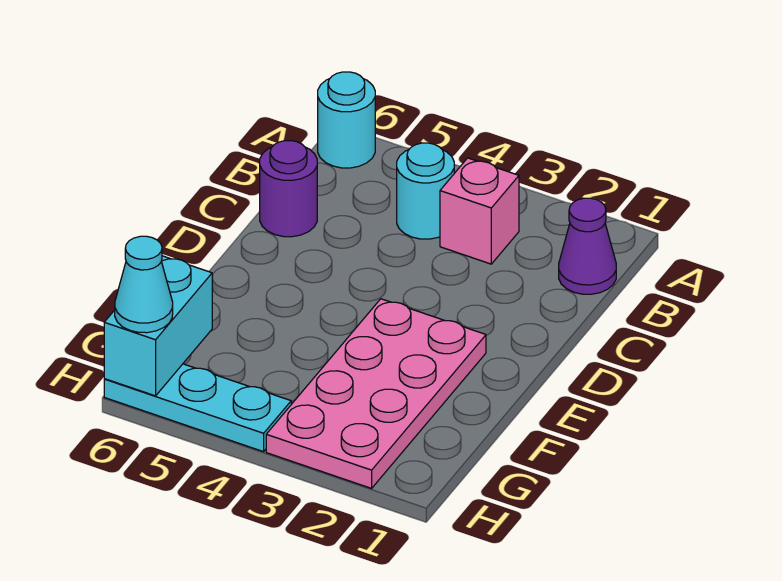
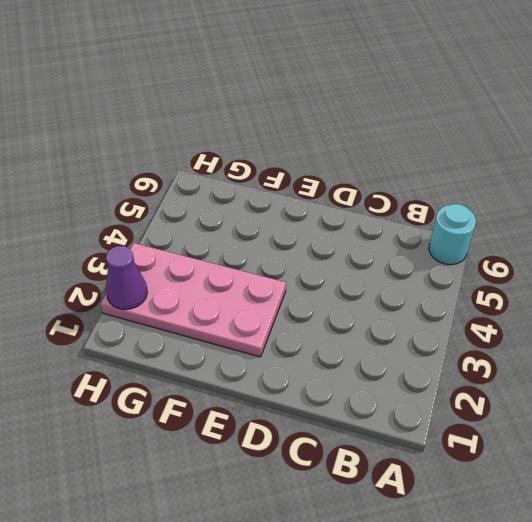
purple cone H2 level 2 -> purple cone B1 level 1
none -> pink brick B3 level 1
none -> cyan round brick B4 level 1

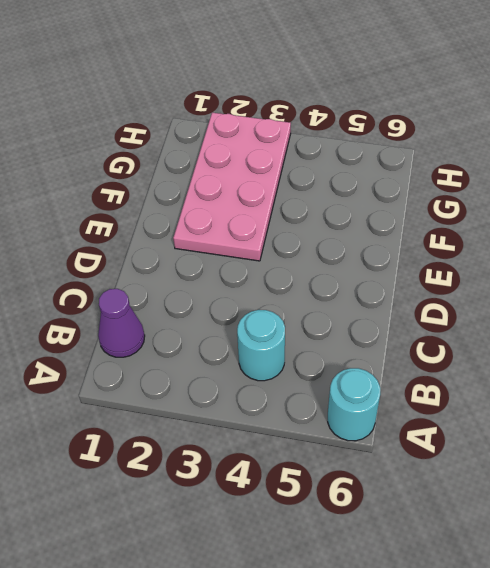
none -> pink brick B3 level 1
none -> purple round brick C6 level 1

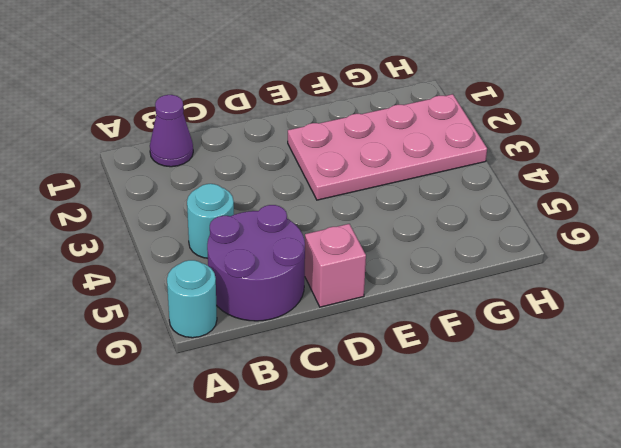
purple round brick B5:C6 level 1 -> purple round brick C6 level 1
pink brick D6 level 1 -> pink brick B3 level 1
none -> cyan plate H4:H6 level 1
none -> cyan brick G6:H6 level 2

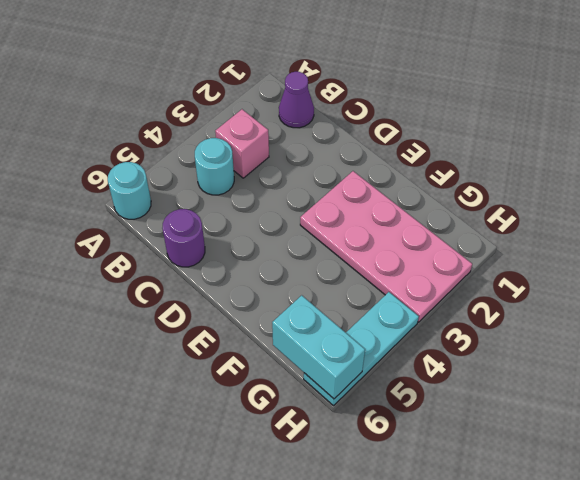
none -> cyan cone H6 level 3

